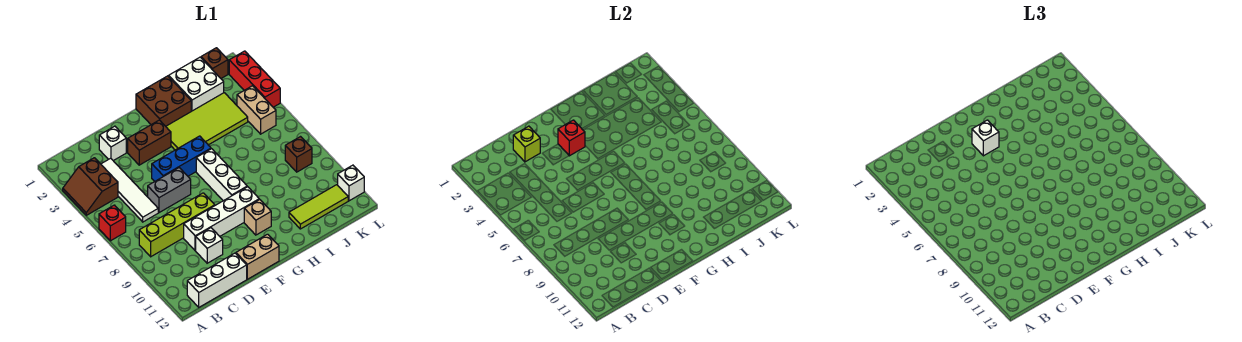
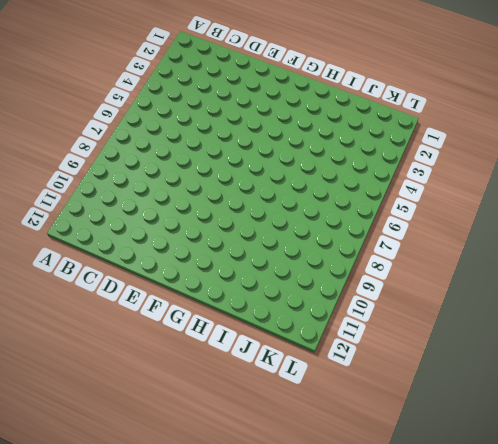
none -> brown slope A3:B4 level 1 top B
none -> red brick A6 level 1
none -> lime brick B8:E8 level 1

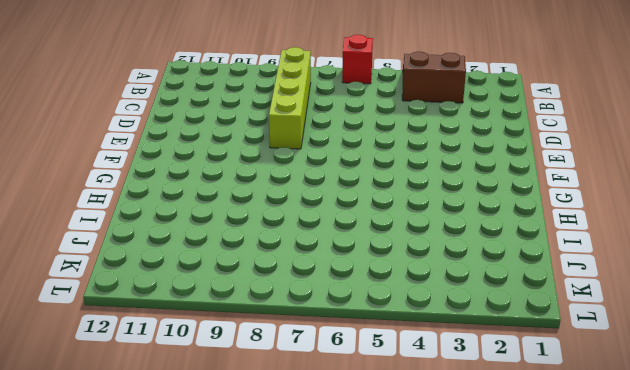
none -> white brick B12:D12 level 1
none -> white tile C3:C6 level 1
none -> white brick D2 level 1

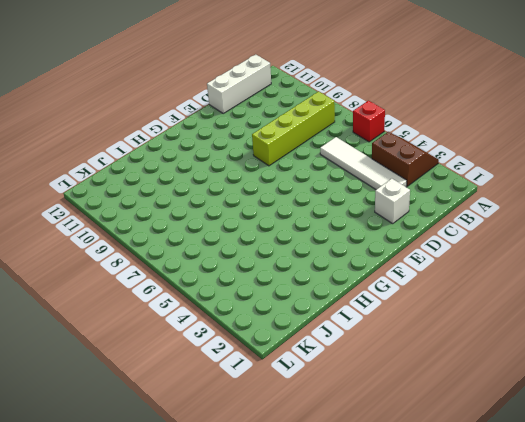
none -> grey brick D6:E6 level 1
none -> white brick D9:G9 level 1
none -> white brick D10 level 1

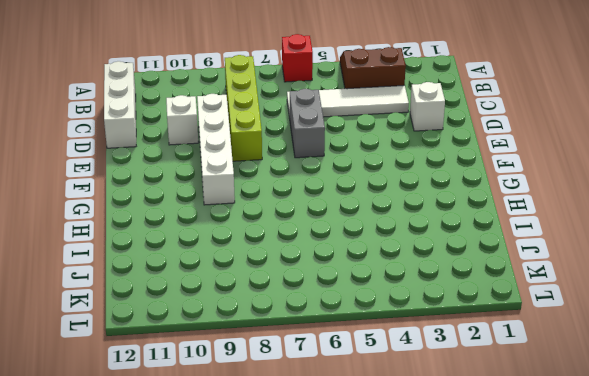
none -> brown brick E3:F3 level 1
none -> blue brick E5:G5 level 1
none -> tan brick E12:F12 level 1

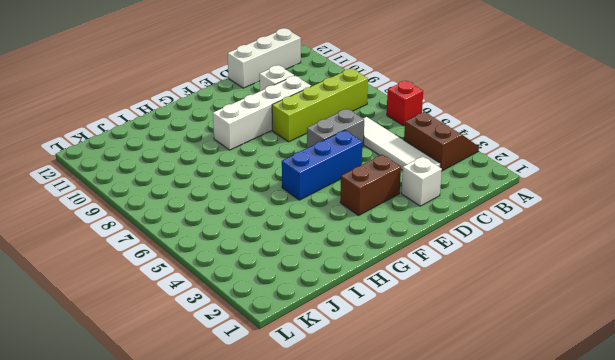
none -> tan brick E12:F12 level 1
none -> brown brick G1:H2 level 1
none -> lime tile G3:J4 level 1

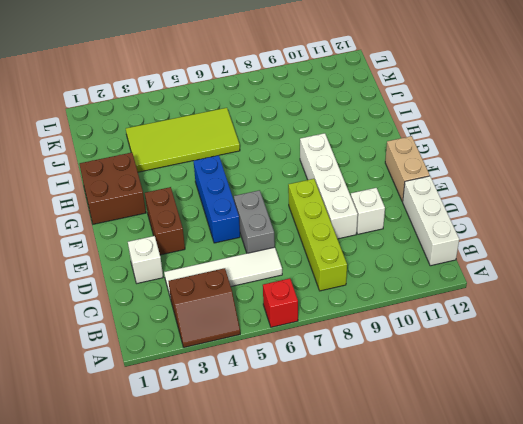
lime tile I3:J6 level 1 -> lime tile G3:J4 level 1
none -> white brick G6:G8 level 1
none -> tan brick G10 level 1
none -> white brick I1:J2 level 1

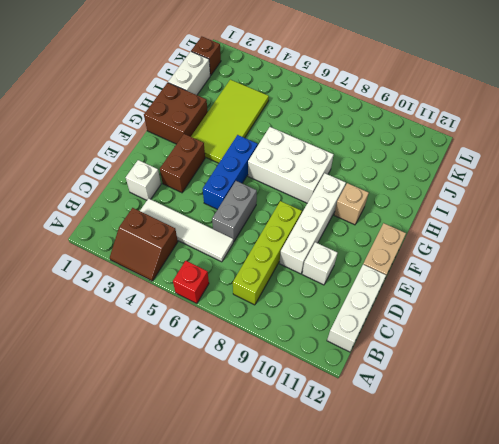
white brick G6:H8 level 1 -> white brick G6:G8 level 1
white brick I1:J1 level 1 -> white brick I1:J2 level 1
none -> lime tile I11:K11 level 1
none -> tan brick K4:K5 level 1
none -> brown brick K8 level 1

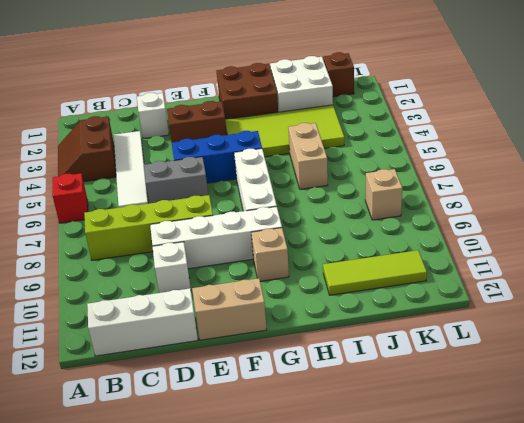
tan brick I5:I6 level 1 -> tan brick K4:K5 level 1
tan brick K8 level 1 -> brown brick K8 level 1
none -> red brick L2:L4 level 1
none -> white brick L11 level 1
none -> lime brick D2 level 2

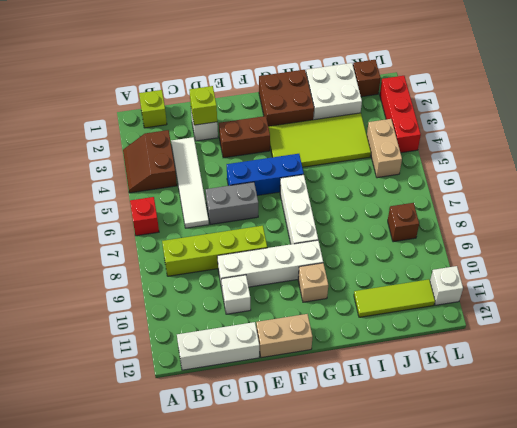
lime brick B1 level 1 -> none
none -> red brick F3 level 2
none -> white brick F3 level 3

